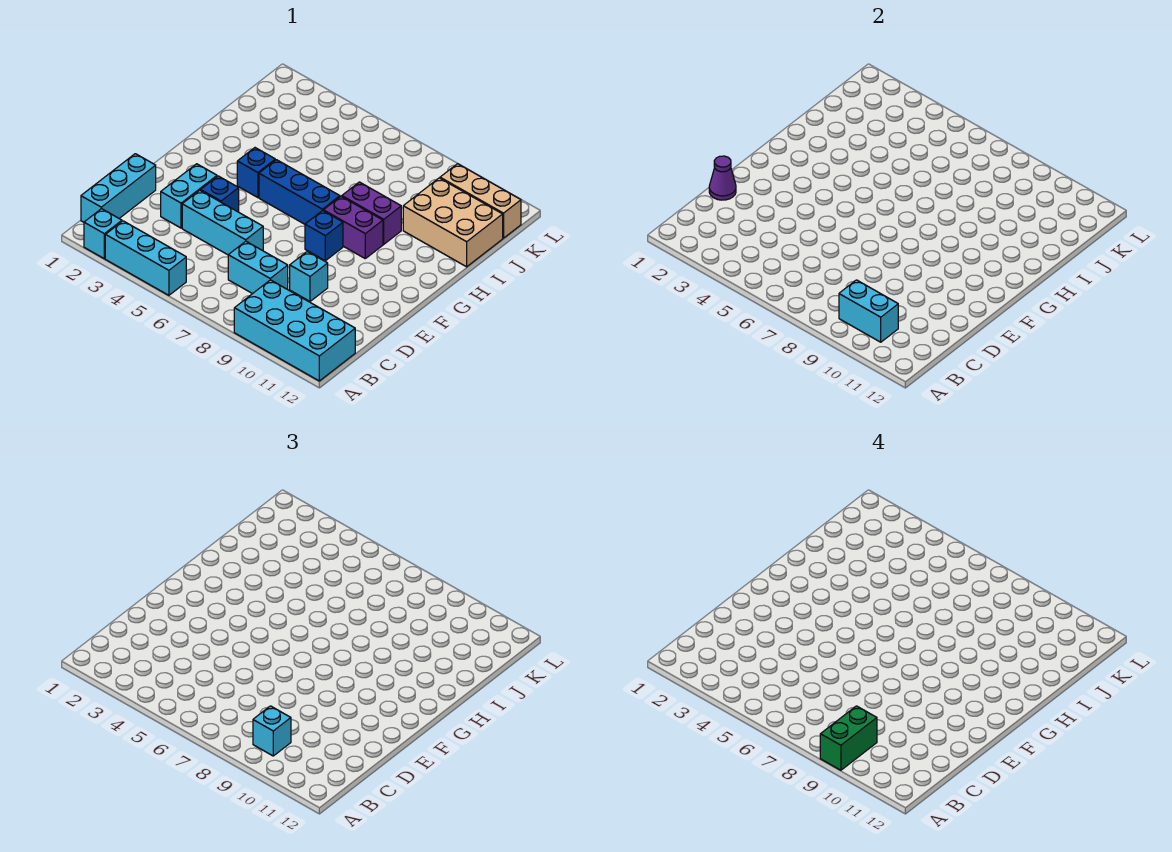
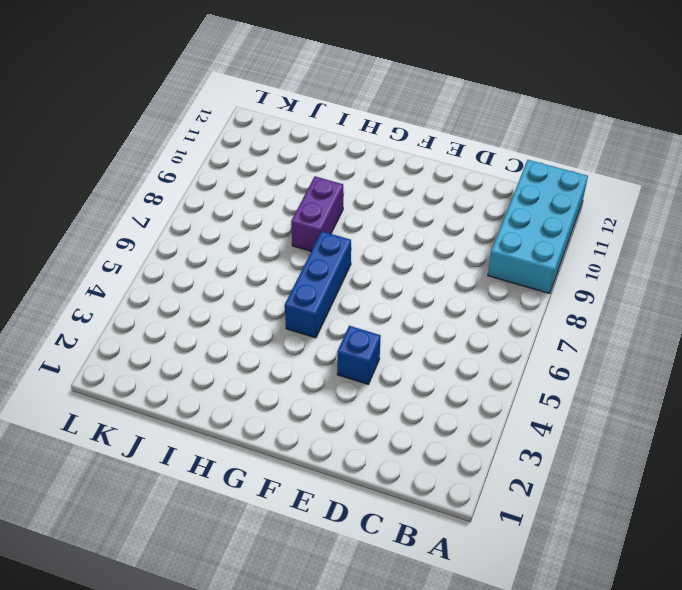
none -> cyan brick A2 level 1
none -> cyan brick A3:A5 level 1
none -> cyan brick B1:D1 level 1

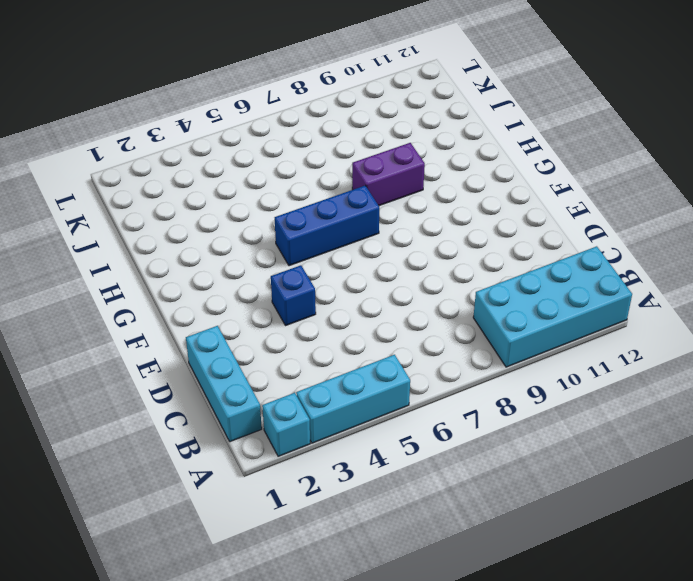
none -> cyan brick C7:C8 level 1
none -> cyan brick D3:E3 level 1
none -> cyan brick D4:D6 level 1

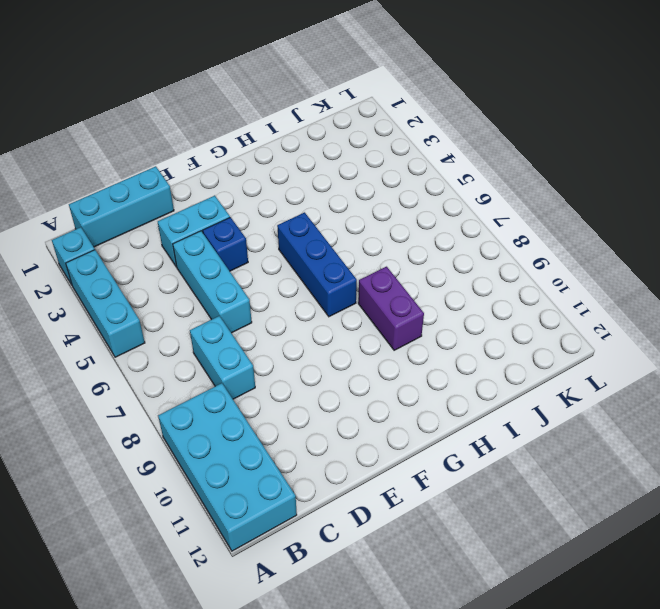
none -> cyan brick D9 level 1
none -> blue brick F8 level 1
none -> blue brick G4 level 1

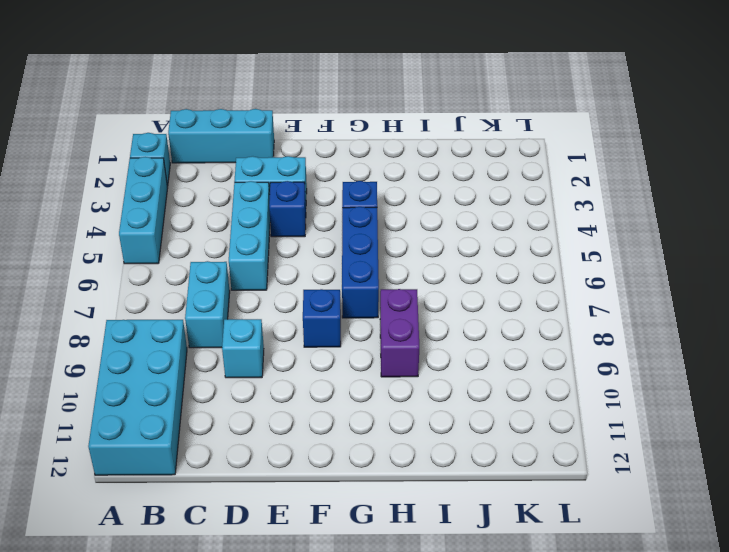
none -> purple brick G8:G9 level 1
none -> tan brick I10:J12 level 1
none -> tan brick K10:K12 level 1

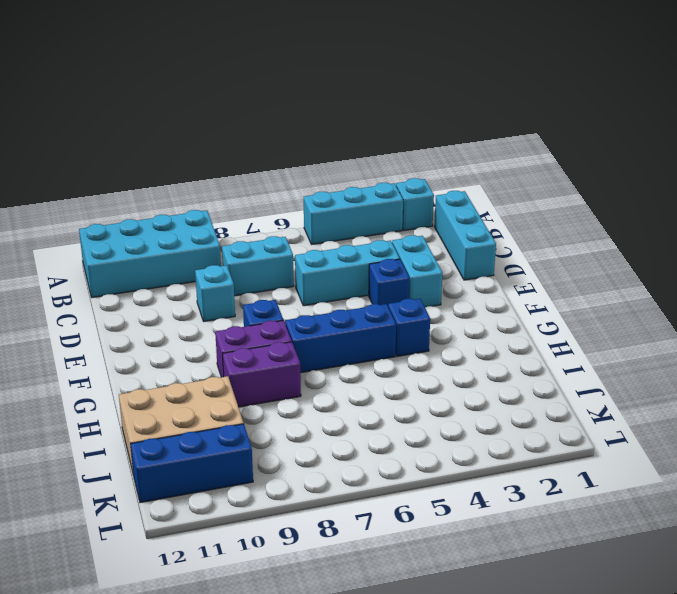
blue brick K10:K12 level 1 -> tan brick K10:K12 level 1
none -> cyan brick B9:B10 level 2
none -> purple cone D1 level 2
none -> cyan brick B9 level 3

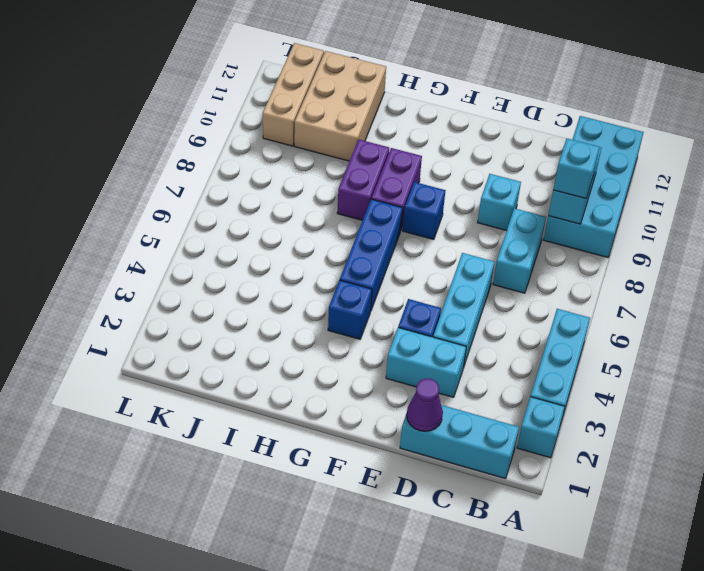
none -> green brick A9:B9 level 4

